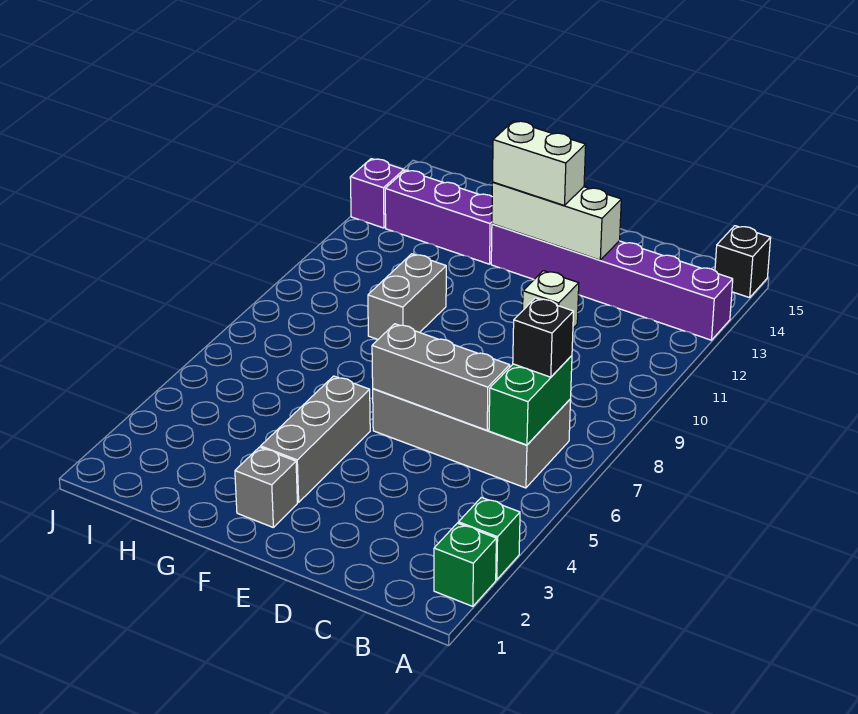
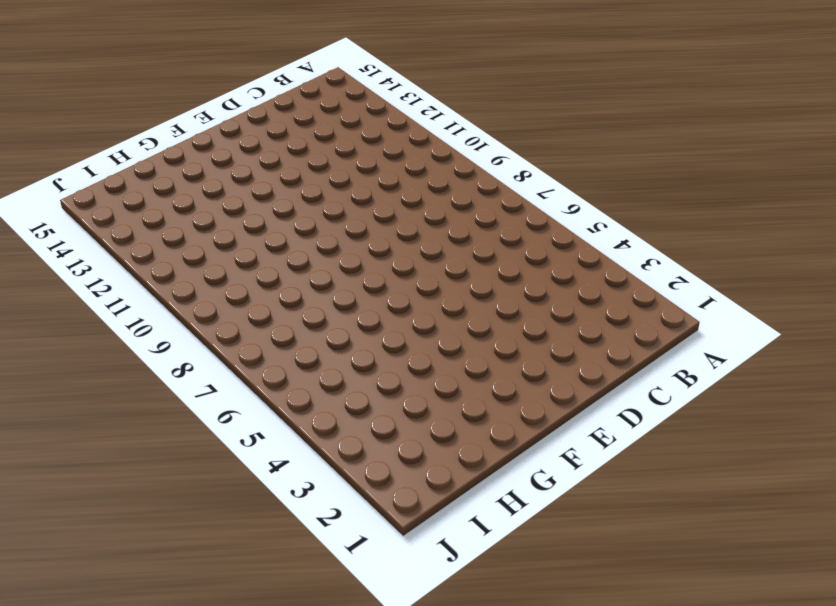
none -> green brick A2 level 1
none -> green brick A3 level 1
none -> purple brick A13:F13 level 1

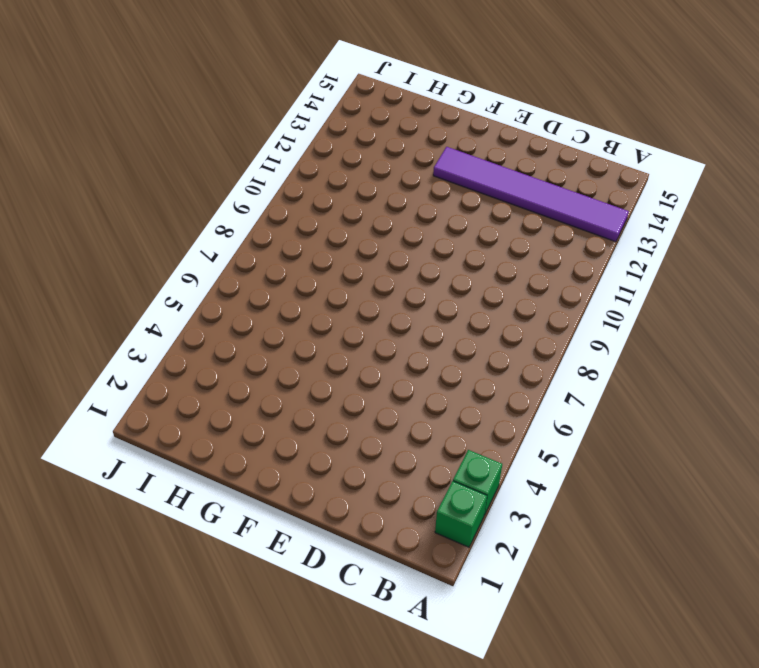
purple tile A13:F13 level 1 -> purple brick A13:F13 level 1
none -> black brick A15 level 1
none -> grey brick B6:E7 level 1
none -> white brick D11 level 1

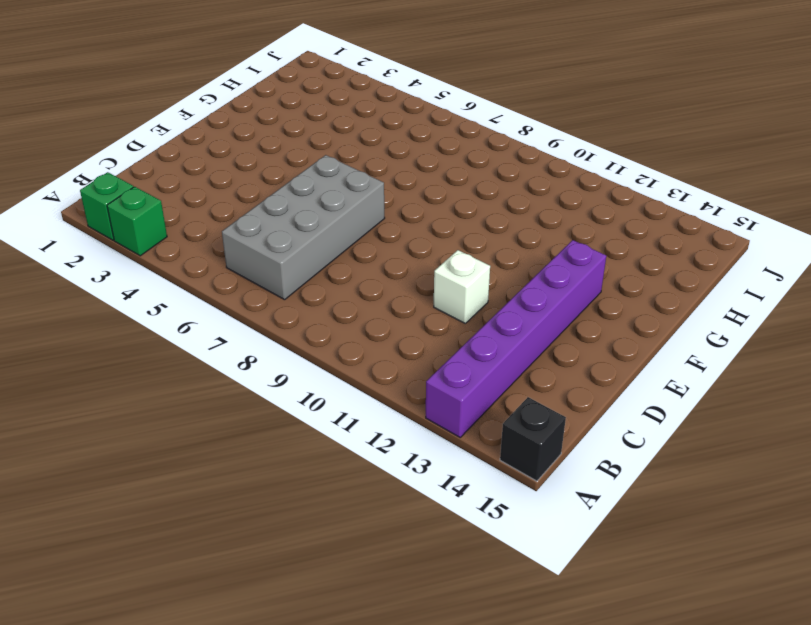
none -> grey brick F2 level 1
none -> grey brick F3:F5 level 1
none -> grey brick G9:G10 level 1

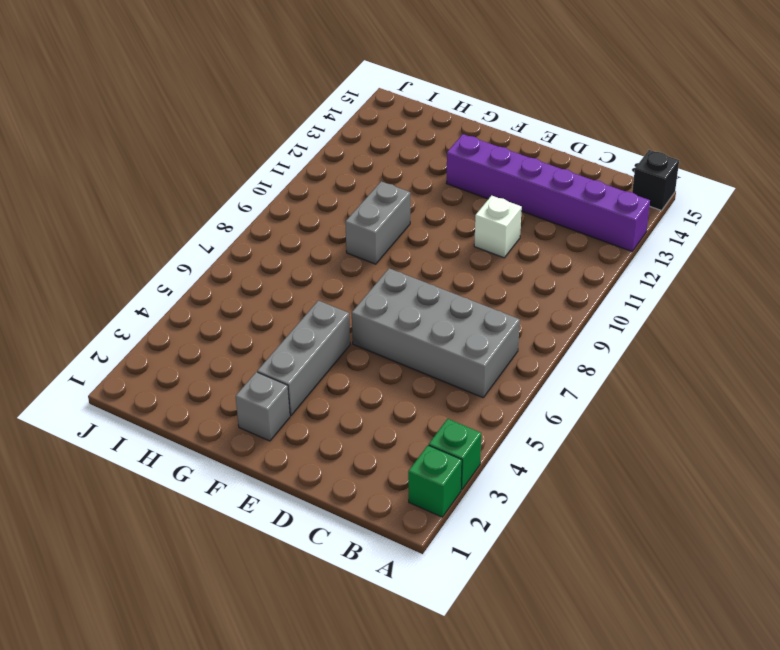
none -> purple brick G13:I13 level 1
none -> purple brick J13 level 1
none -> green brick B6:B7 level 2

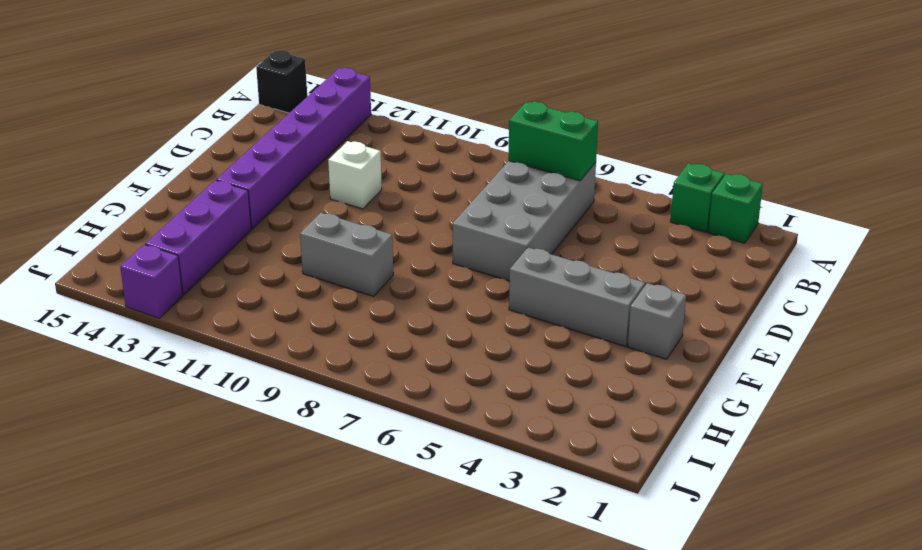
none -> grey brick C6:E6 level 2
none -> white brick D13:F13 level 2
none -> black brick B7 level 3

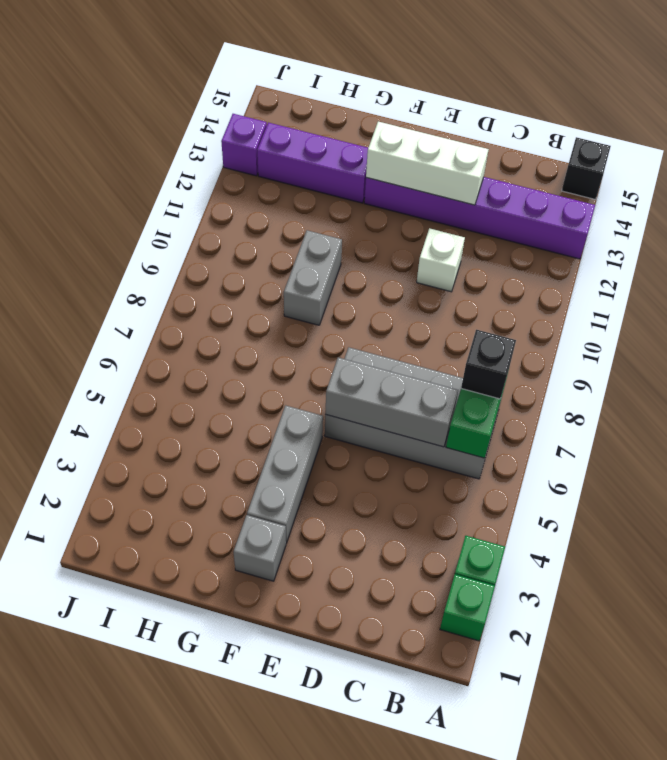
none -> white brick E13:F13 level 3

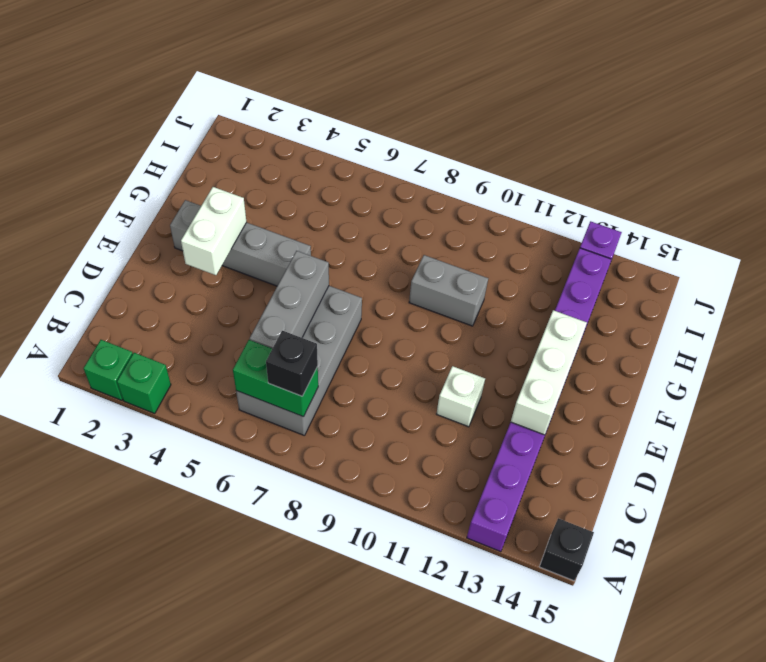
white brick E3:F3 level 2 -> white brick E13:F13 level 3

